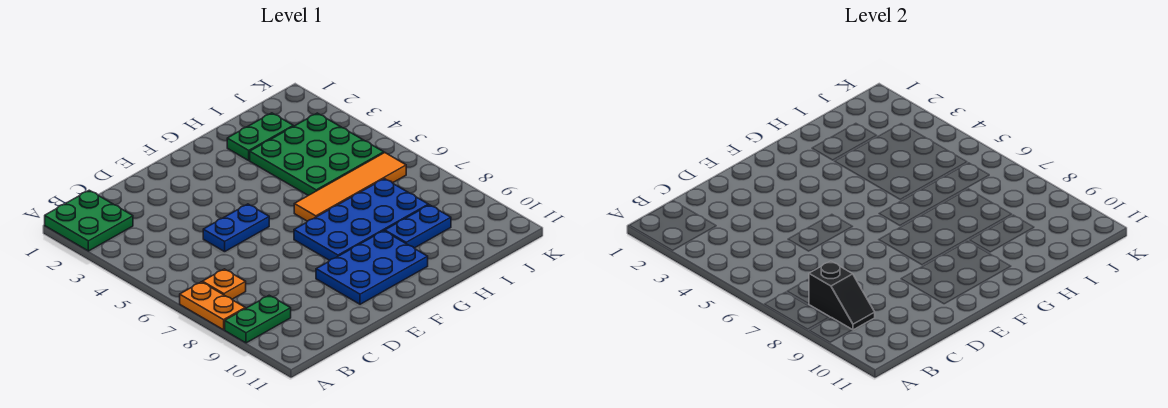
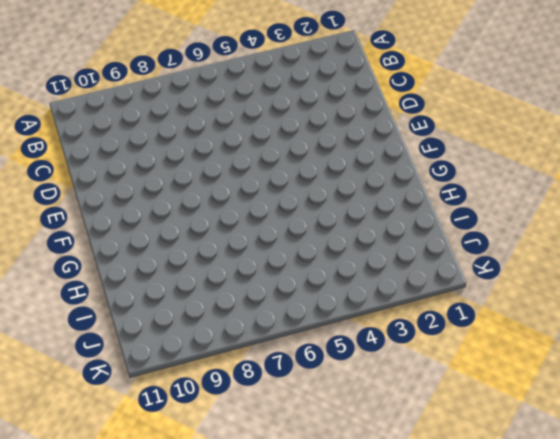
none -> green plate A1:B2 level 1
none -> orange plate A7:A8 level 1
none -> green plate A9:B9 level 1

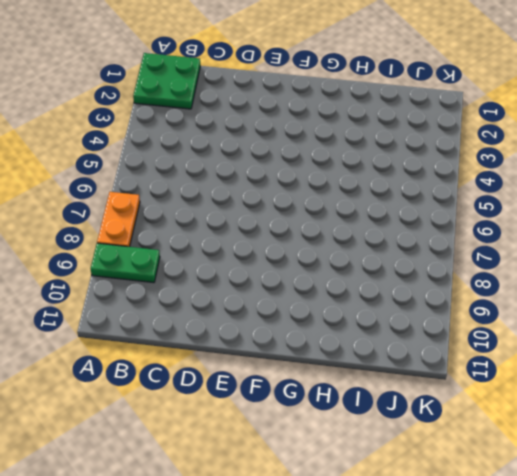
none -> orange plate B7 level 1
none -> blue plate D5:E5 level 1
none -> blue plate E9:G10 level 1

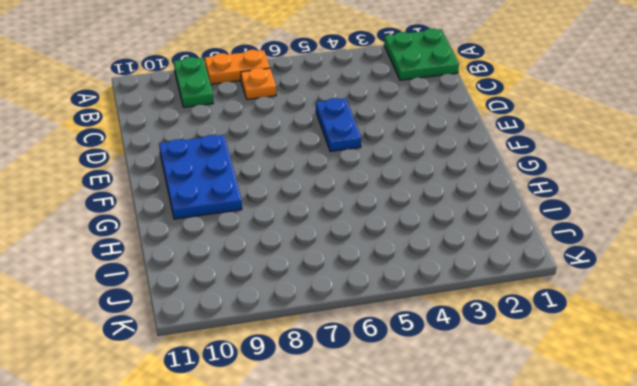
none -> blue plate F7:I8 level 1
none -> orange tile G6:J6 level 1
none -> green plate H2:I2 level 1

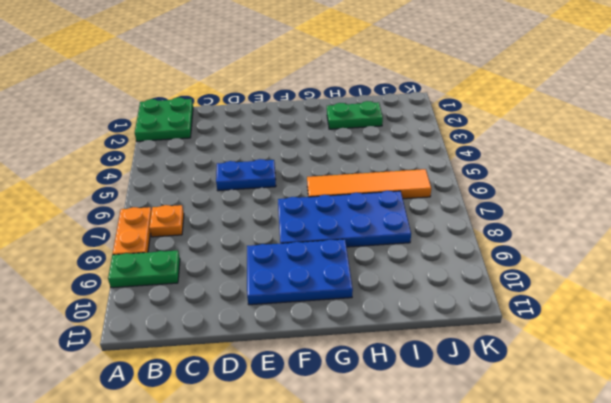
none -> green plate H3:J5 level 1
none -> blue plate H9:I9 level 1
none -> black slope B8:B9 level 2 top 8

